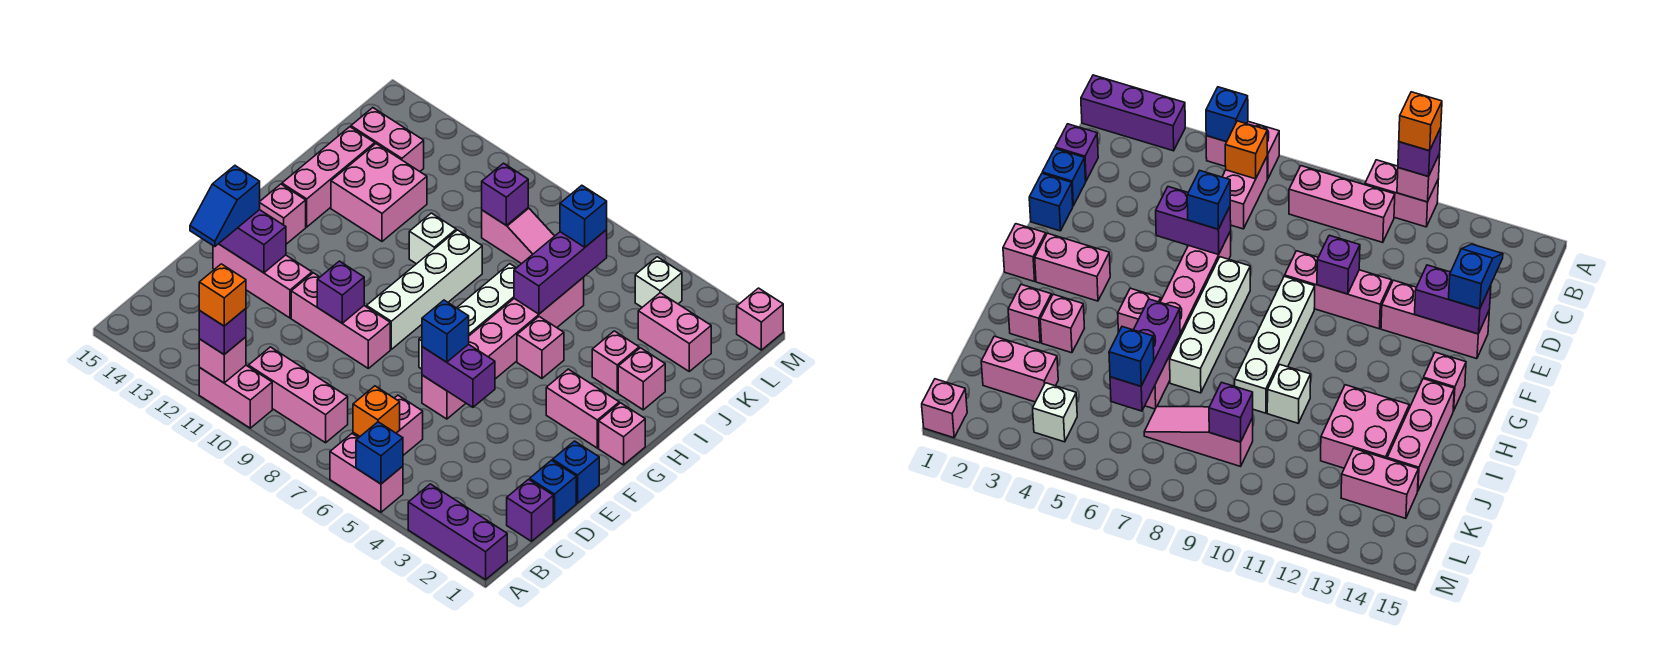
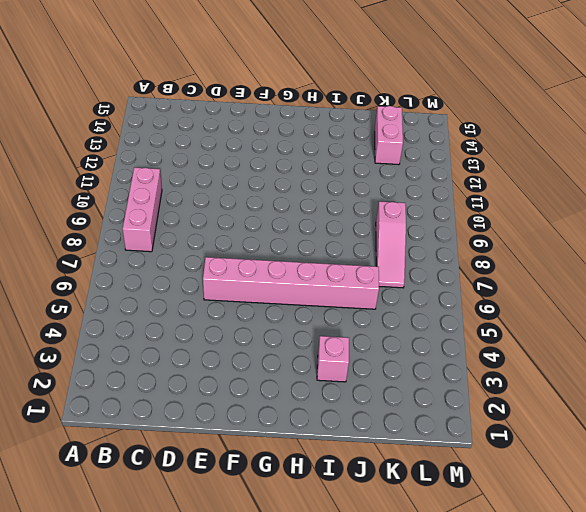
none -> purple brick A1:A3 level 1
none -> pink brick A5:A6 level 1
none -> pink brick A10:A11 level 1
none -> pink brick B6:C6 level 1

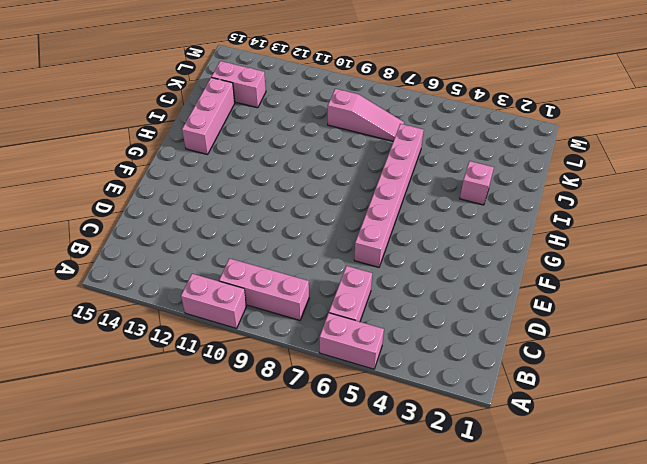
none -> purple brick A1:A3 level 1
none -> purple brick C1 level 1
none -> blue brick D1 level 1
none -> blue brick E1 level 1

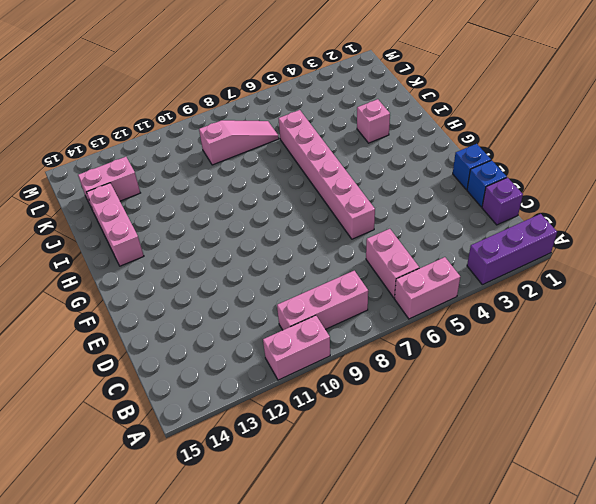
none -> pink brick E9:E11 level 1
none -> pink brick E12:E14 level 1
none -> white brick F7:I7 level 1
none -> white brick F9:I9 level 1

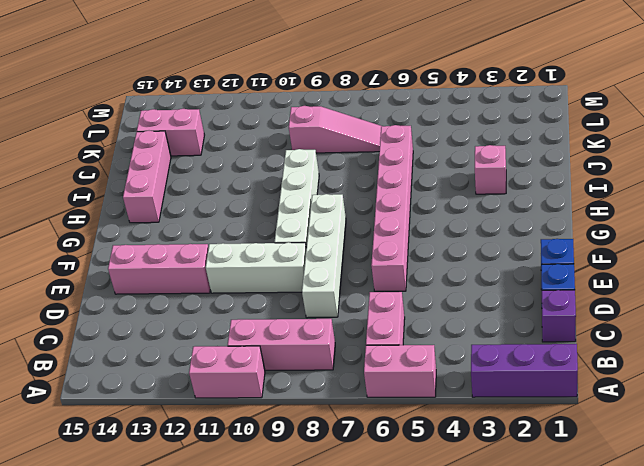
white brick D8:G8 level 1 -> white brick F7:I7 level 1
white brick E9:E11 level 1 -> pink brick E9:E11 level 1
none -> pink brick G1 level 1
none -> pink brick G2:G3 level 1
none -> pink brick G14 level 1
none -> pink brick H5 level 1

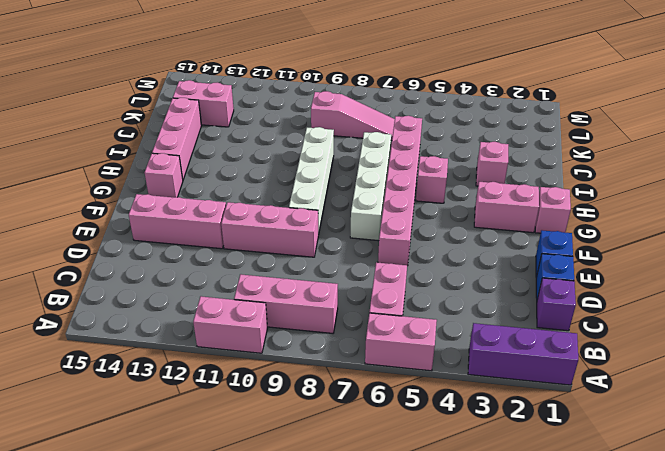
none -> pink brick I2 level 1
none -> white brick I10 level 1
none -> pink brick I12:J13 level 1
none -> pink brick K2:K3 level 1

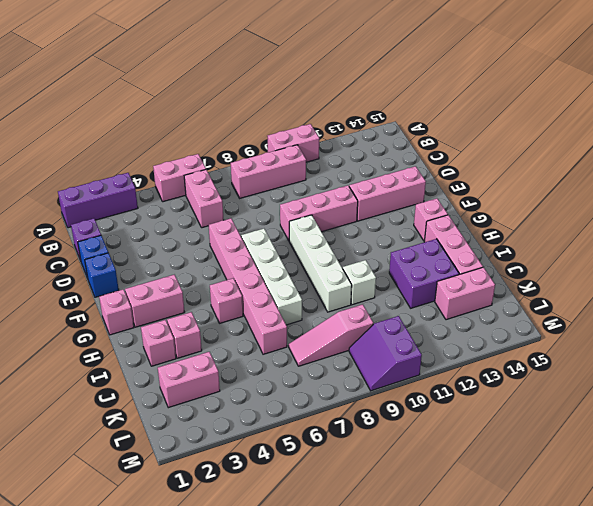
purple brick I12:J13 level 1 -> pink brick I12:J13 level 1
purple slope L9:M10 level 1 top 10 -> none
none -> white brick L4 level 1
none -> pink brick M1 level 1
none -> blue brick A5 level 2
none -> pink brick A11 level 2

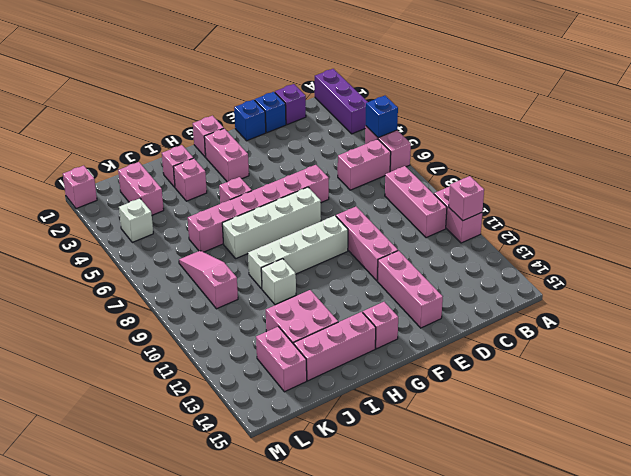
none -> orange brick B6 level 2
none -> purple brick E5:E6 level 2
none -> purple brick E10 level 2
none -> purple brick E13:E14 level 2

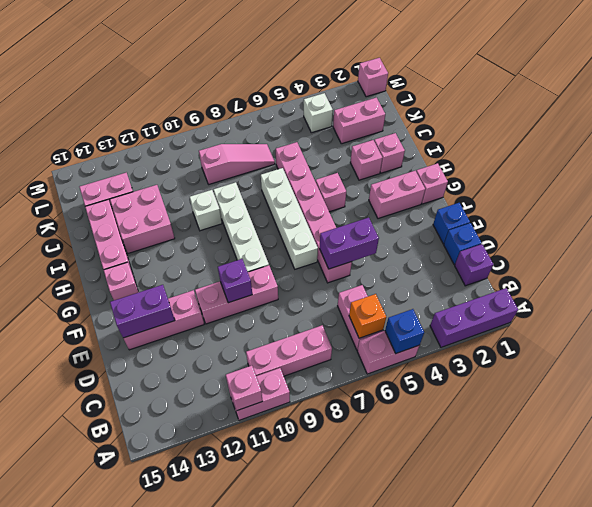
none -> purple brick I6:K6 level 2
none -> purple brick K9 level 2
none -> purple brick A11 level 3
none -> blue slope D14:E14 level 3 top E

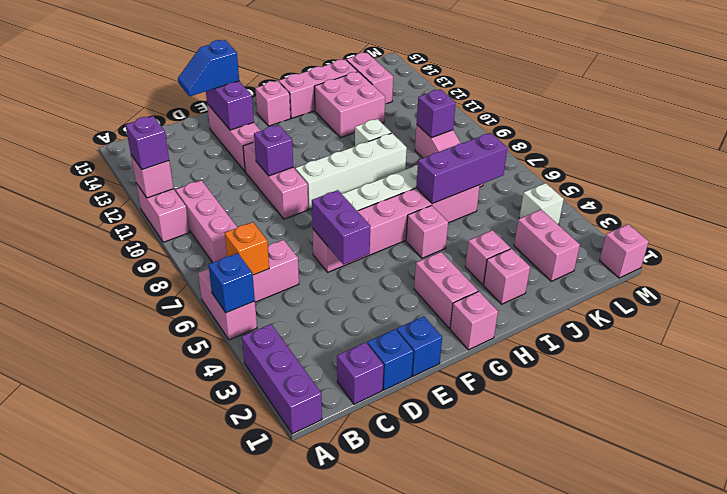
none -> blue brick E6 level 3
none -> blue brick K6 level 3
none -> orange brick A11 level 4

